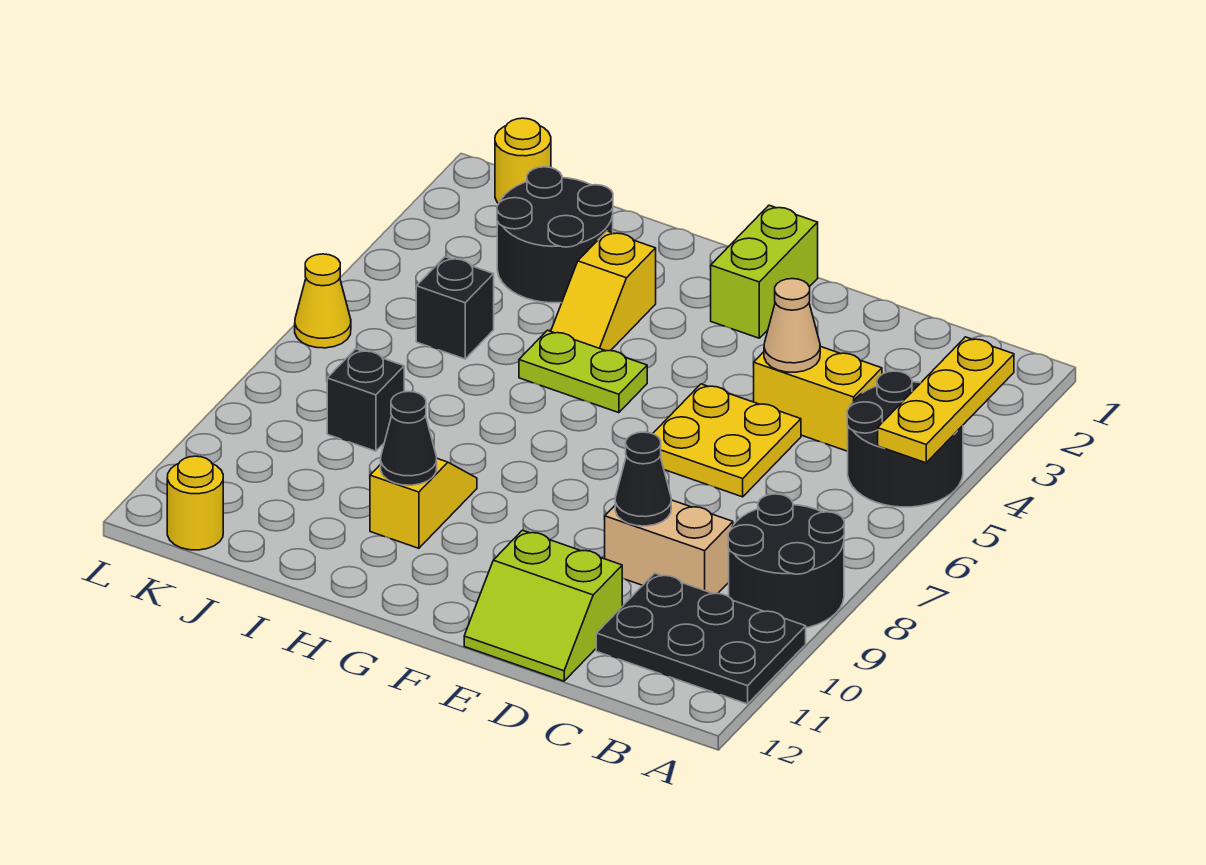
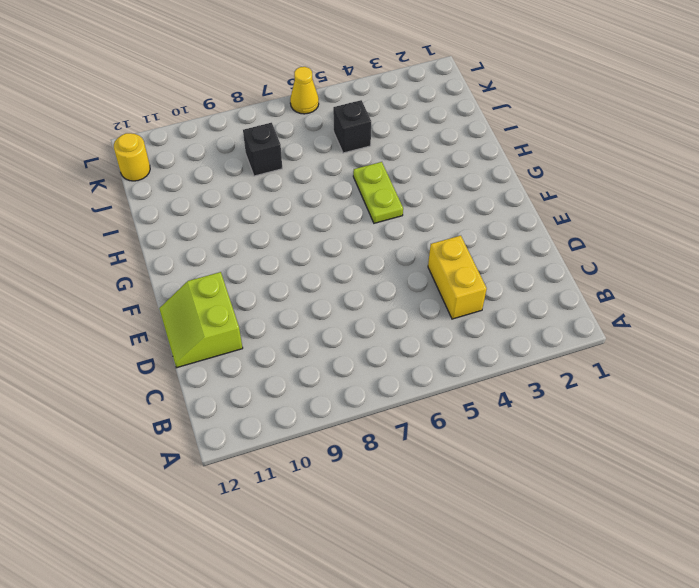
none -> black round brick A4:B5 level 1
none -> black round brick A8:B9 level 1
none -> black plate A10:C11 level 1

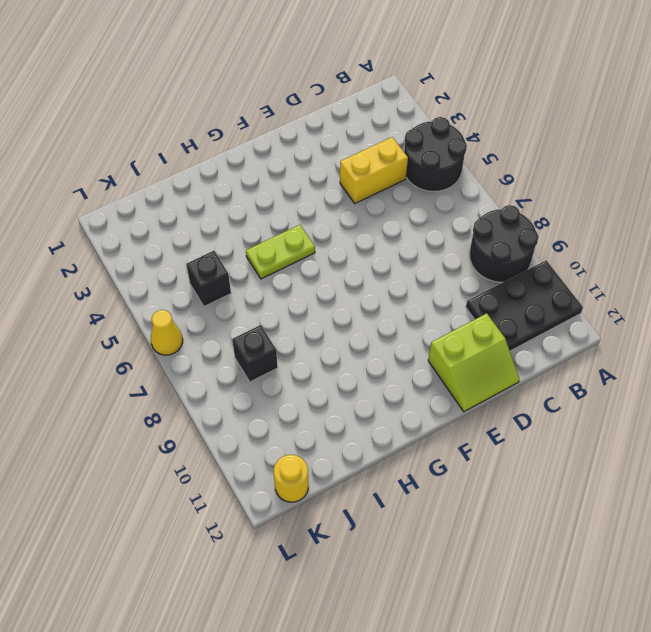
none -> tan brick C9:D9 level 1
none -> yellow plate D5:E6 level 1
none -> lime brick F1:F2 level 1

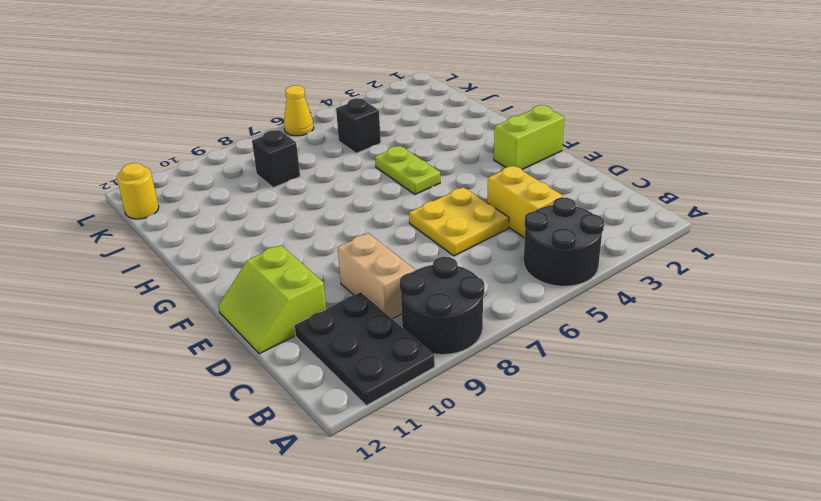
none -> yellow slope H3:H4 level 1 top 3
none -> yellow slope H9:H10 level 1 top 10
none -> black round brick I2:J3 level 1

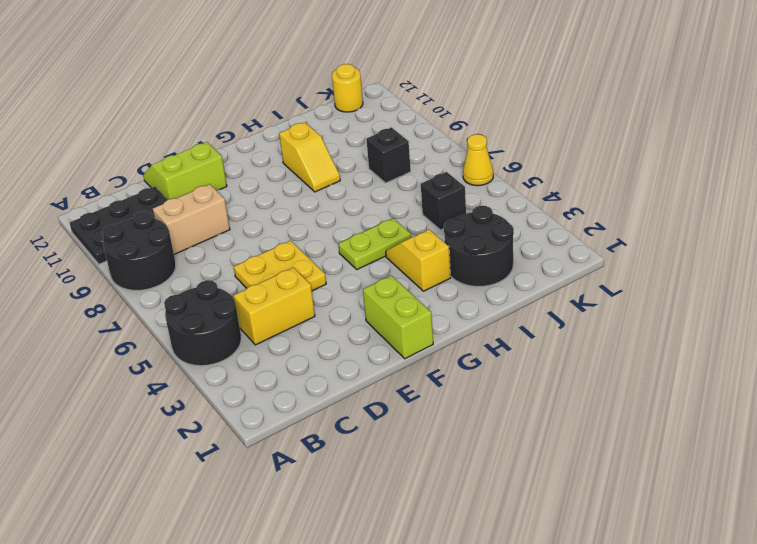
none -> yellow round brick K1 level 1
none -> yellow plate A3:A5 level 2
none -> tan cone D4 level 2

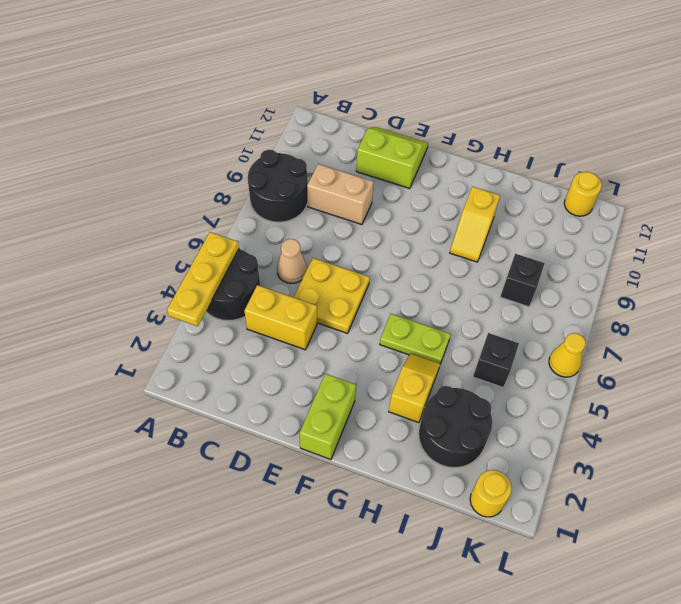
tan cone C6 level 1 -> tan cone D4 level 2
none -> black plate A10:C11 level 1
none -> black cone D9 level 2
none -> black cone H10 level 2

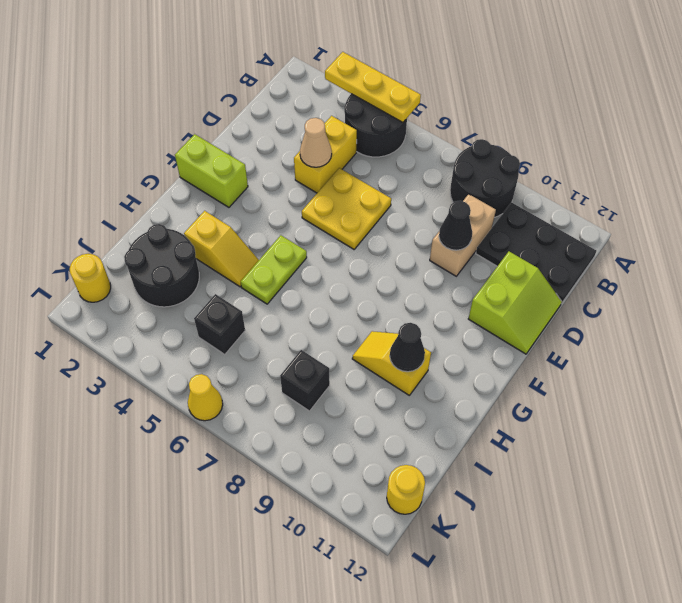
black plate B10:C12 level 1 -> black plate A10:C11 level 1

